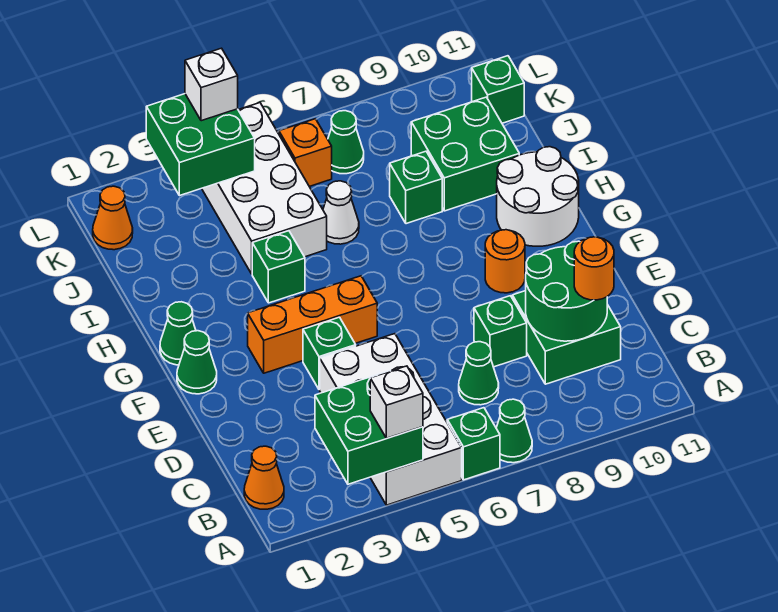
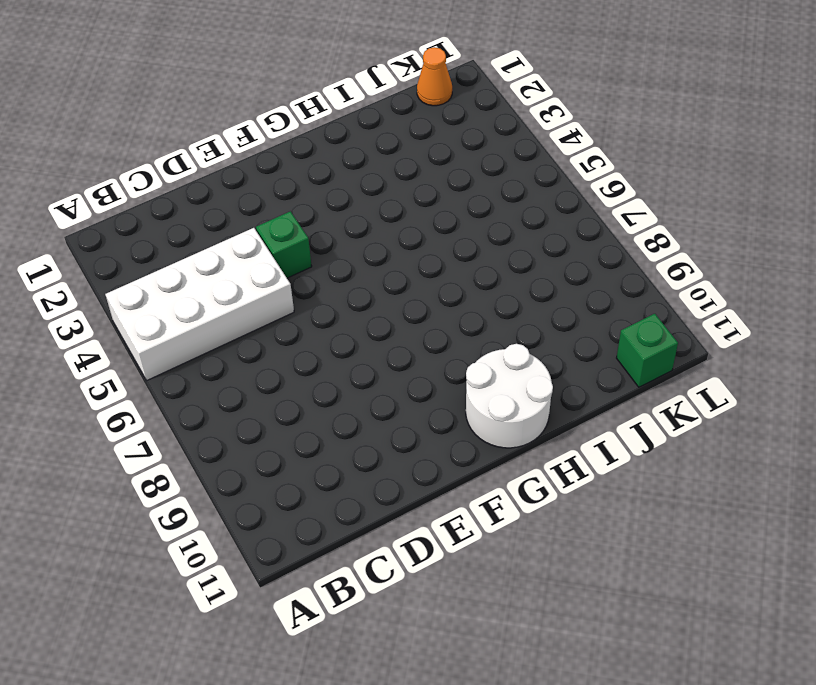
none -> green brick A6 level 1
none -> green cone A7 level 1
none -> orange cone B1 level 1

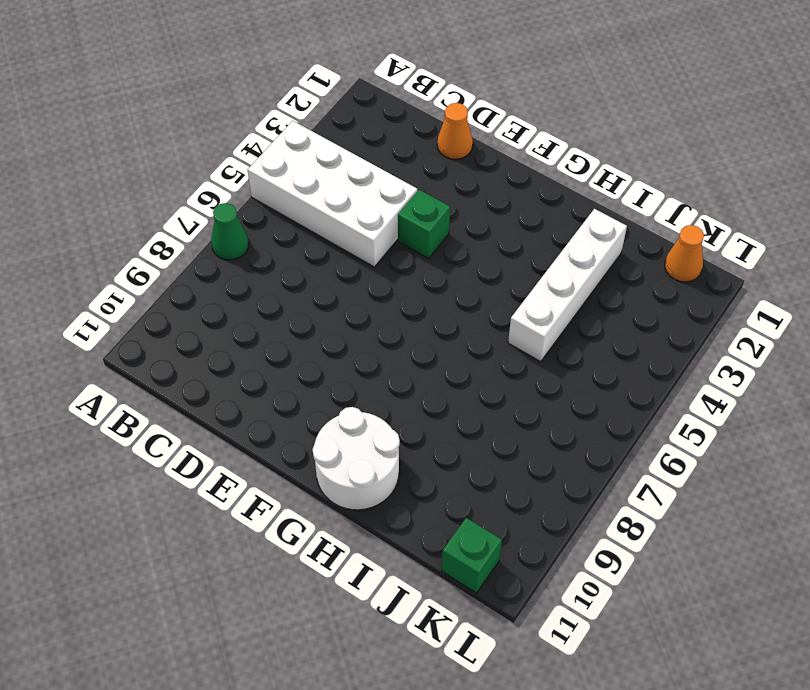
orange cone D1 level 1 -> orange cone B1 level 1
white brick I2:I5 level 1 -> white brick I4:L5 level 1
none -> green brick A6 level 1
none -> green cone C7 level 1
none -> green brick C9:D10 level 1

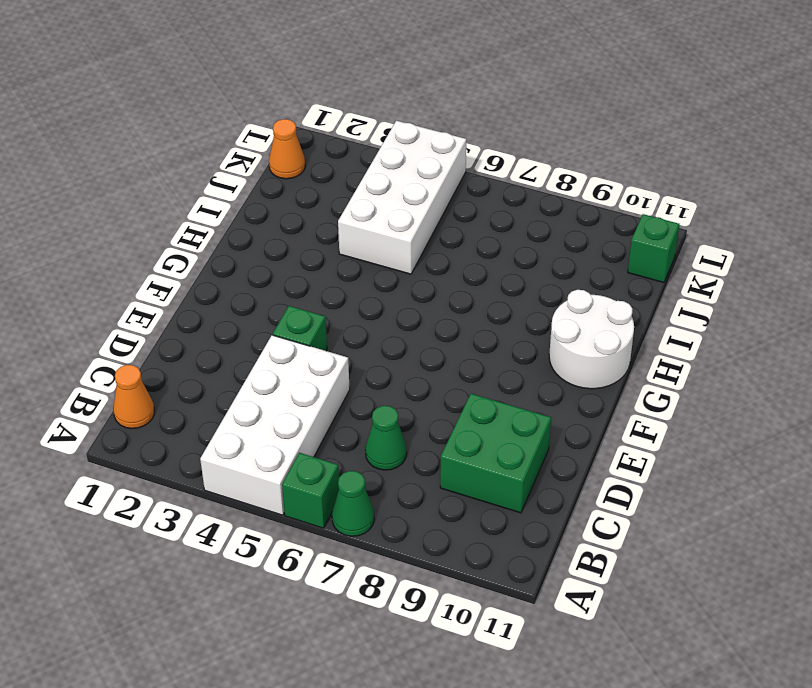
none -> green brick D8 level 1
none -> green cone F1 level 1
none -> orange brick F3:F5 level 1

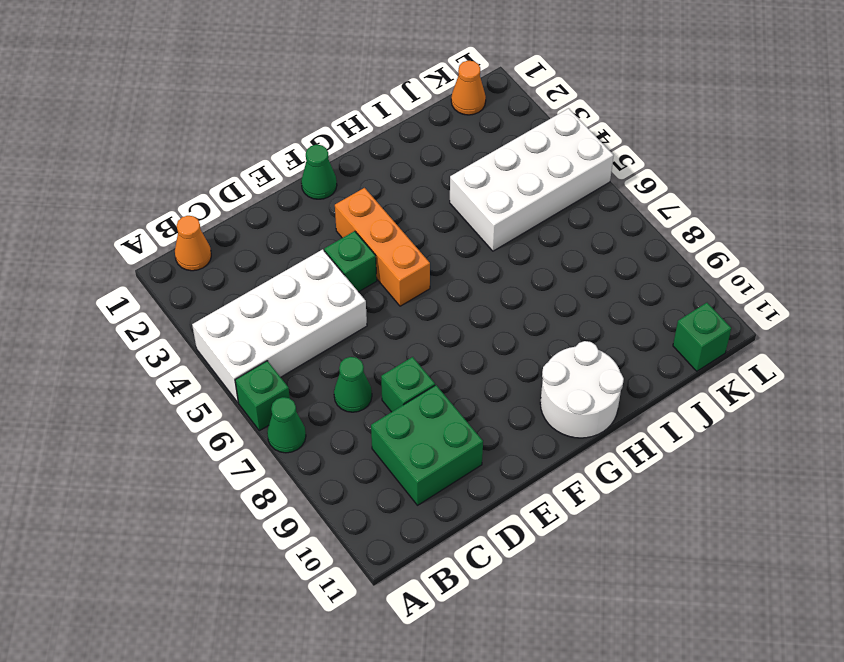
none -> orange round brick F9 level 1
none -> green cone G1 level 1
none -> green brick H4 level 1

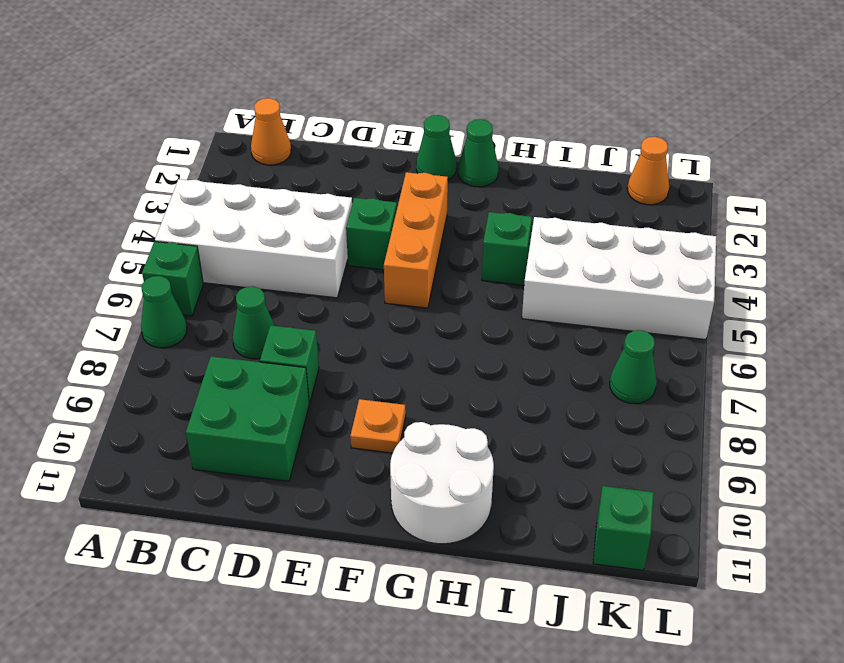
orange plate F9 level 1 -> orange round brick F9 level 1
none -> white cone I6 level 1
none -> green brick I8 level 1
none -> green brick I9:J10 level 1

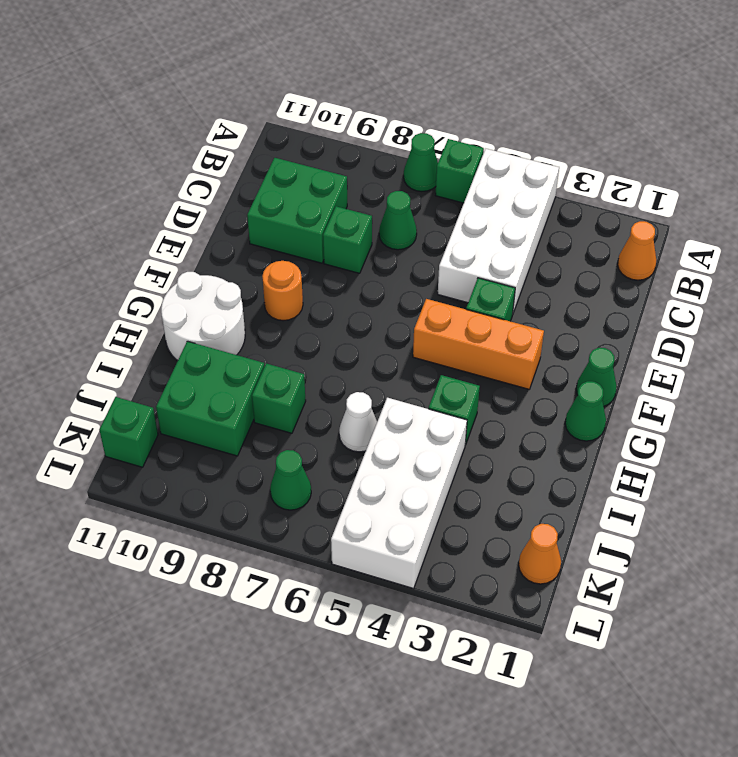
none -> orange brick K6 level 1
none -> green brick A3:B4 level 2
none -> green round brick C9:D10 level 2

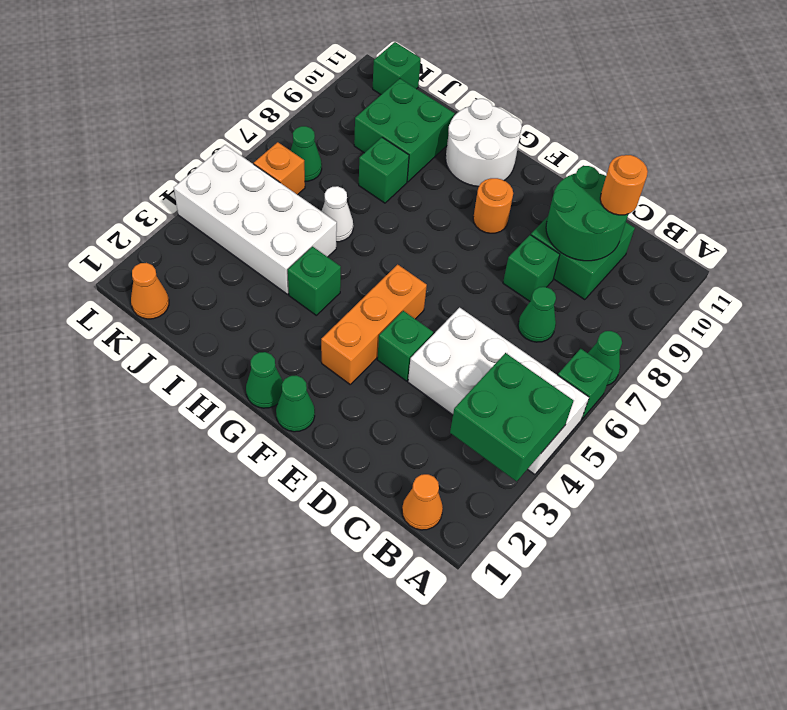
none -> green brick K3:L4 level 2
none -> white brick A4 level 3
none -> white brick L4 level 3

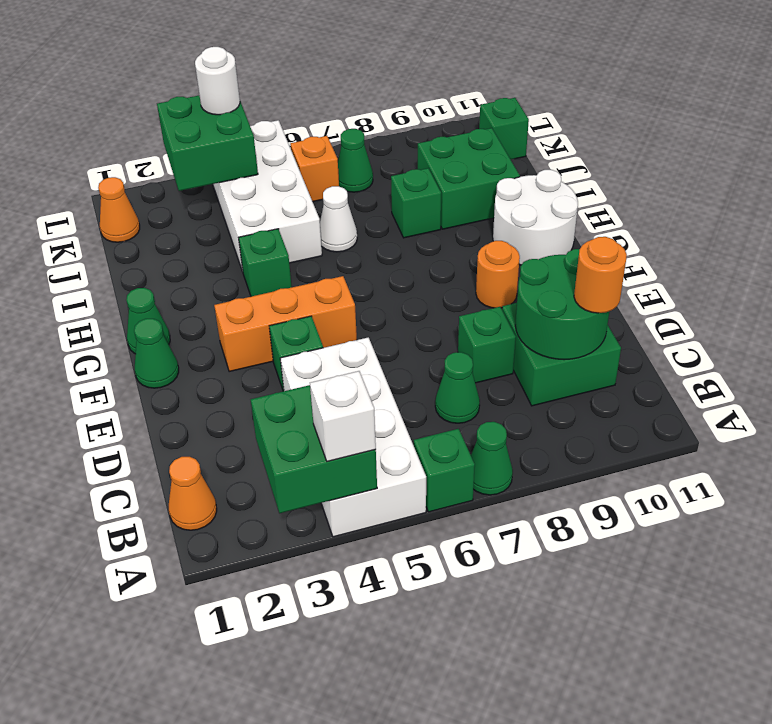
white round brick L4 level 3 -> white brick L4 level 3

